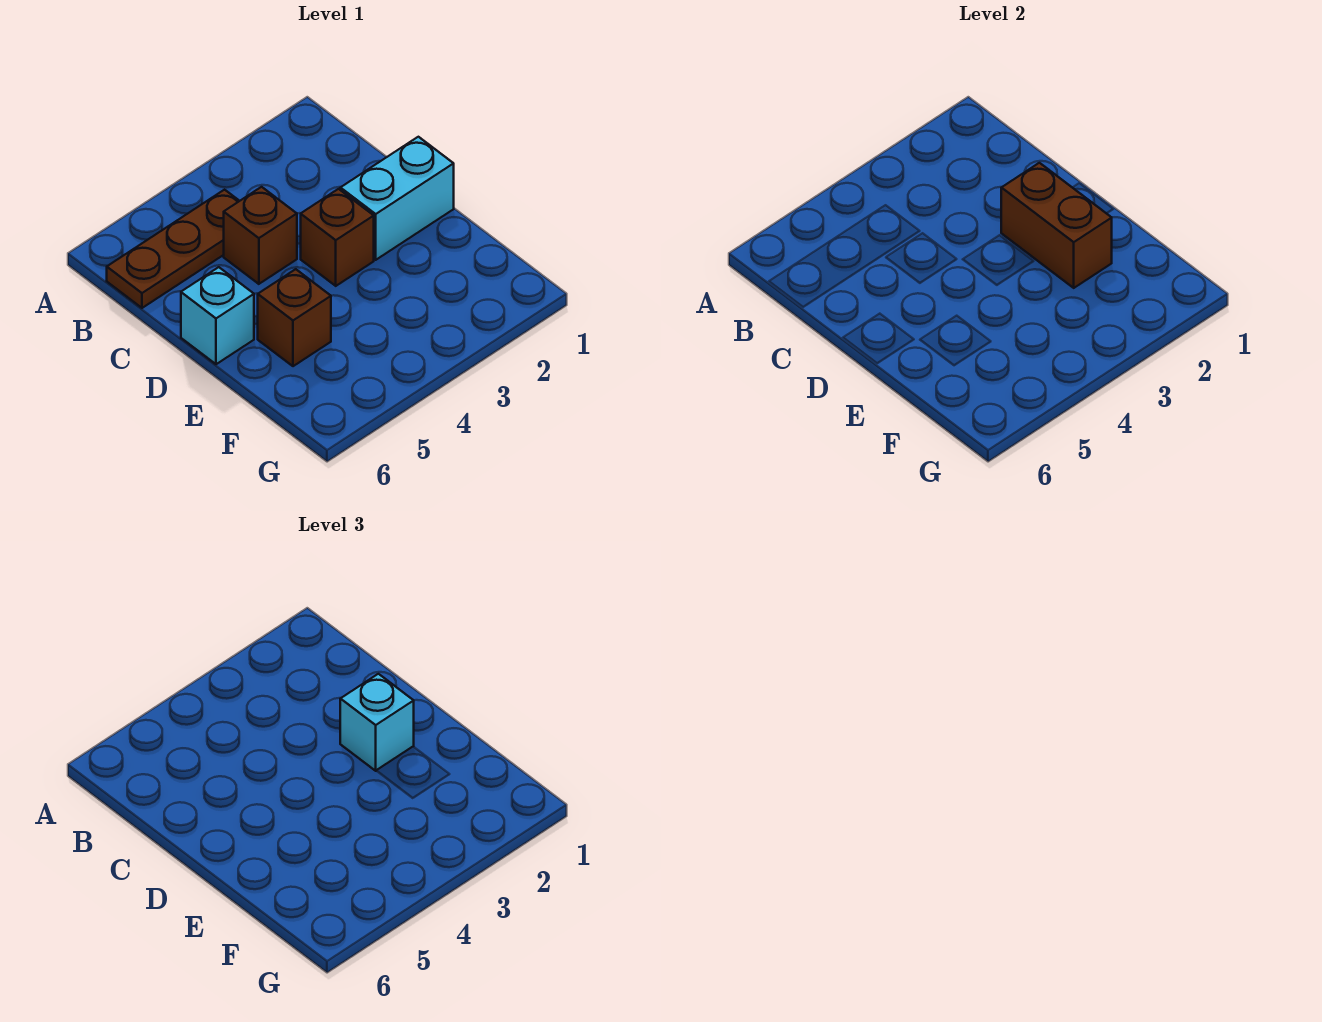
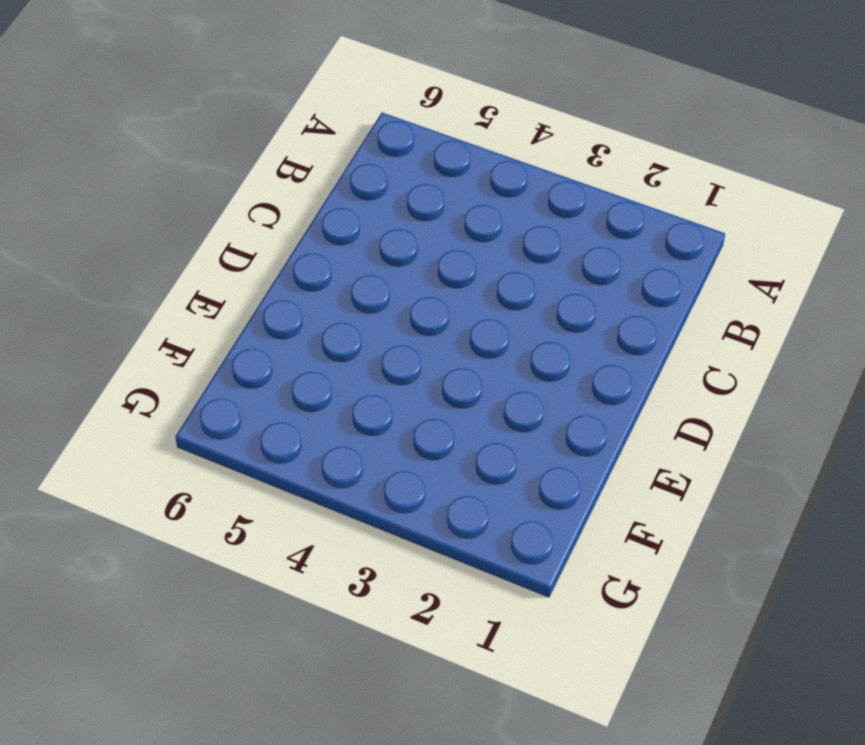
none -> brown plate B4:B6 level 1
none -> brown brick C4 level 1

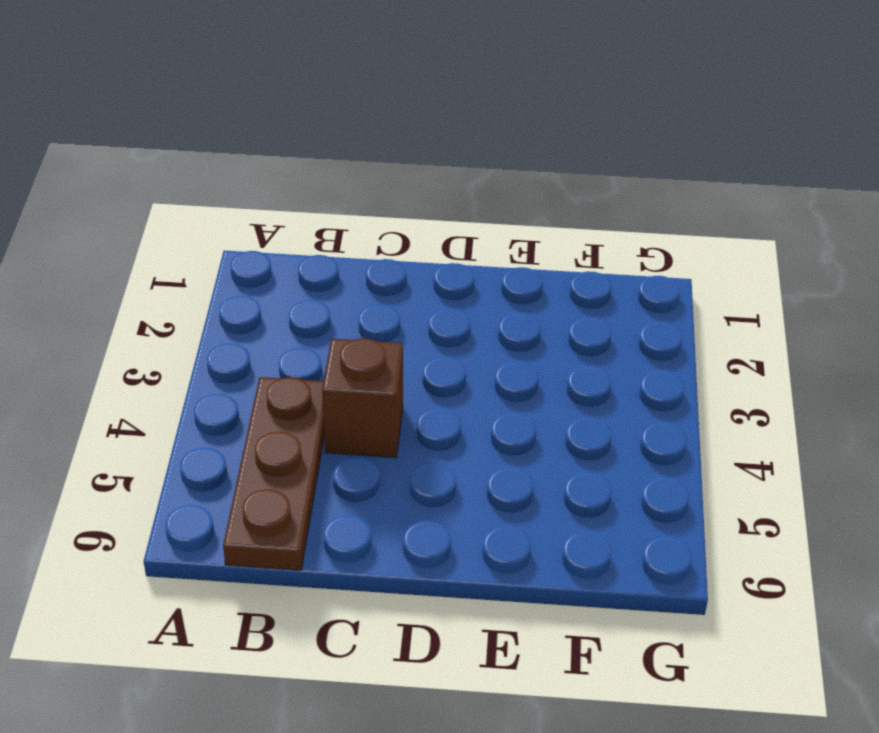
none -> cyan brick D1:D2 level 1
none -> brown brick D3 level 1

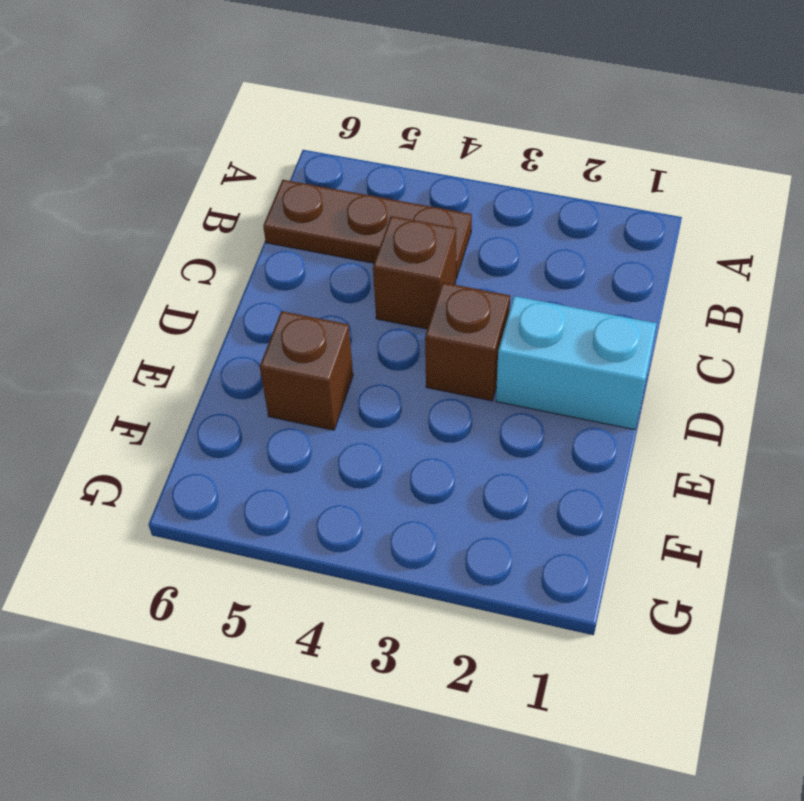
none -> cyan brick D6 level 1
none -> brown brick D2:E2 level 2

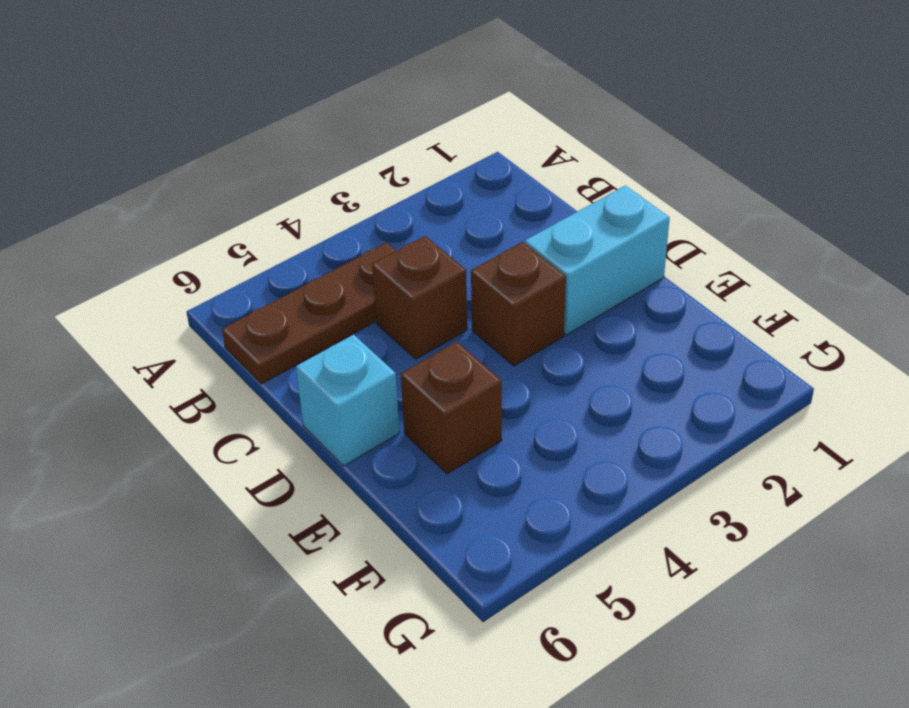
none -> brown brick D2:E2 level 2
none -> cyan brick D2 level 3

